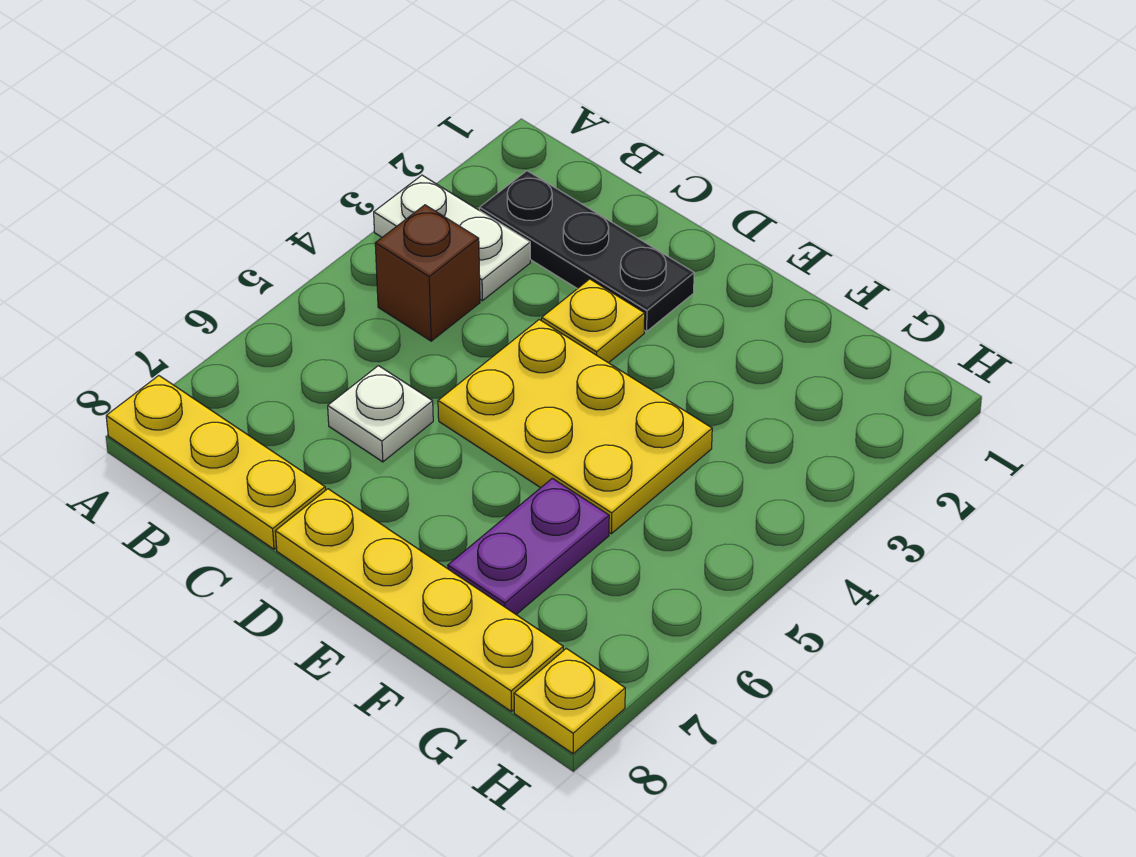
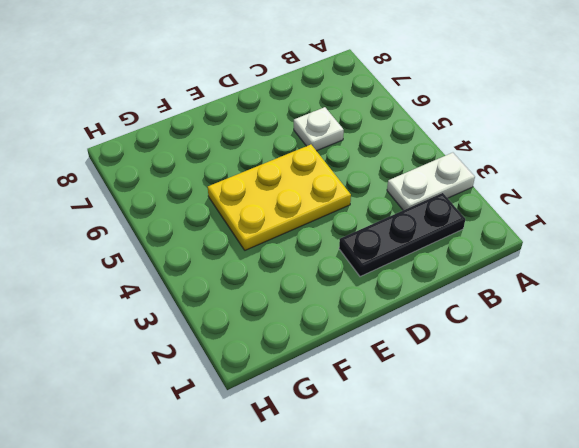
none -> yellow plate A8:C8 level 1
none -> brown brick B4 level 1

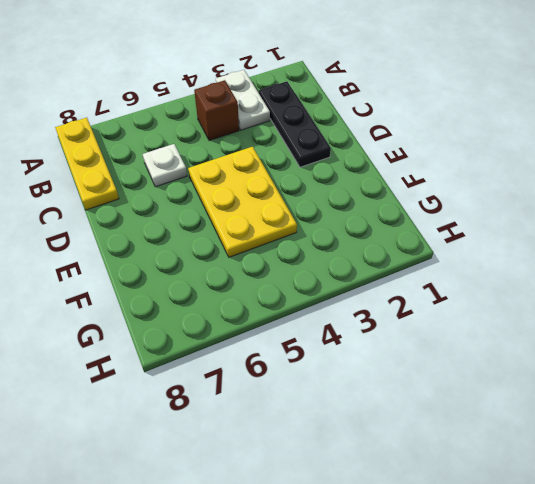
none -> yellow plate D3 level 1
none -> yellow plate D8:G8 level 1

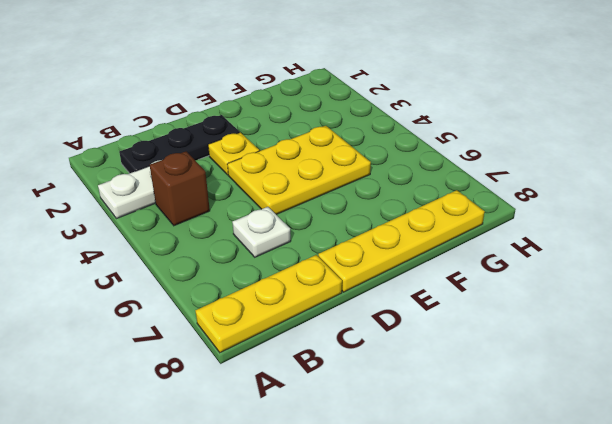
none -> purple plate F6:F7 level 1
none -> yellow plate H8 level 1

